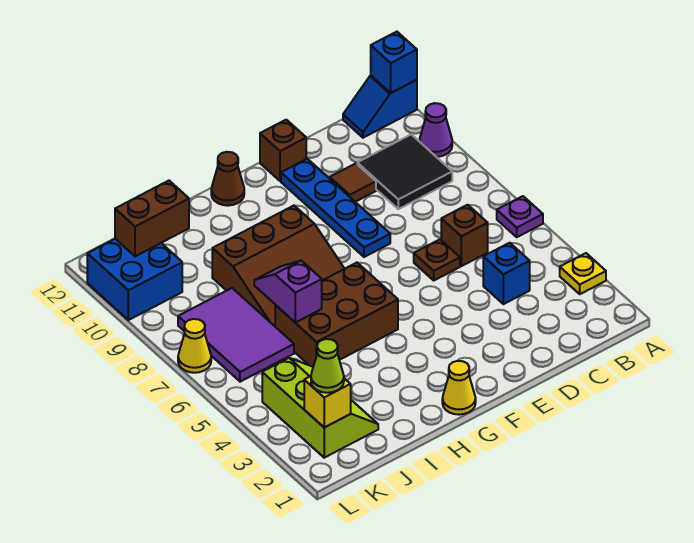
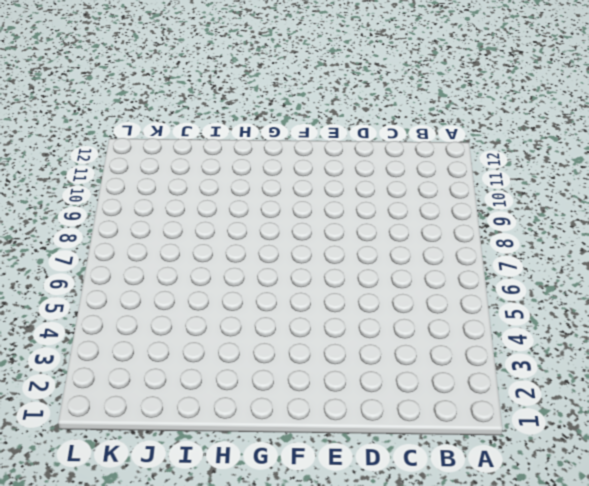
none -> yellow plate A3 level 1
none -> purple plate A6 level 1
none -> purple cone A10 level 1

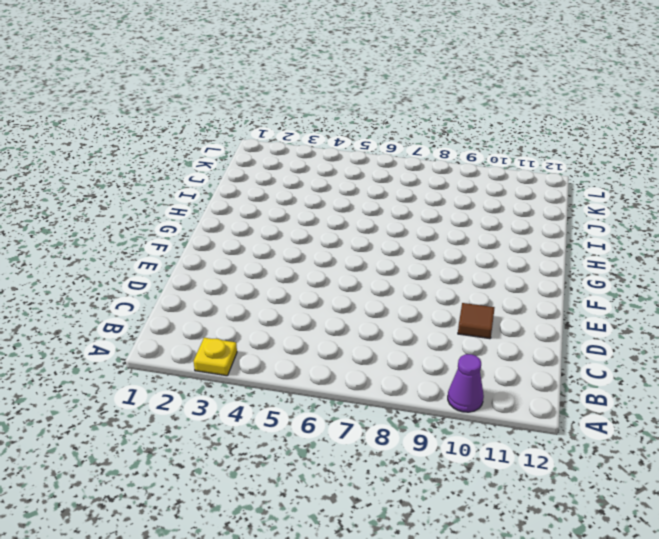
none -> purple plate A6 level 1
none -> blue slope A12:B12 level 1 top A
none -> black tile B9:C10 level 1

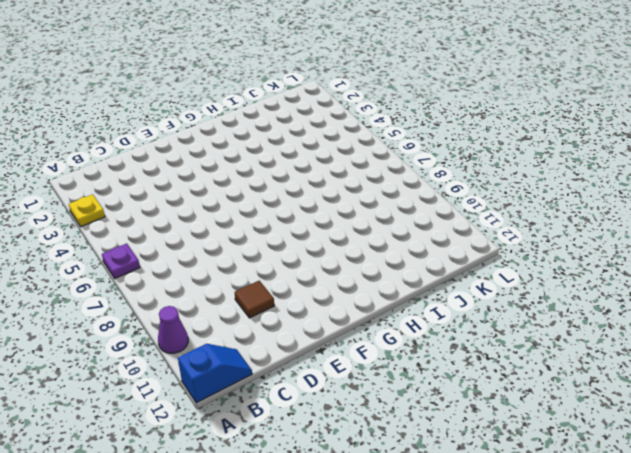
none -> black tile B9:C10 level 1
none -> blue brick C4 level 1
none -> brown brick C6 level 1

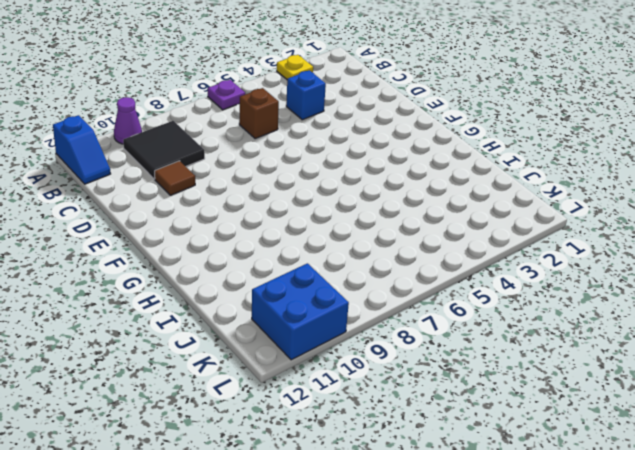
none -> brown plate D6 level 1
none -> blue plate E8:E11 level 1
none -> brown brick E12 level 1

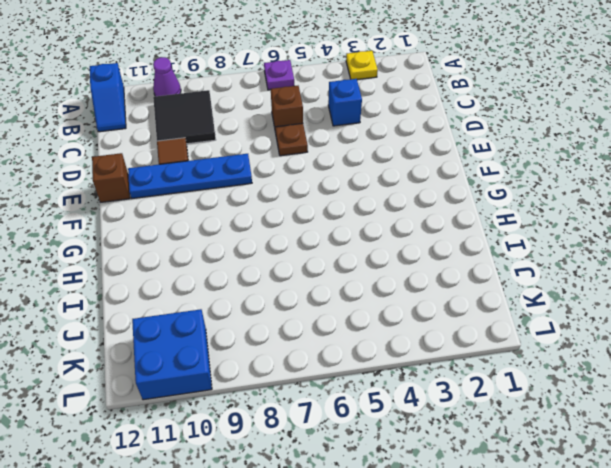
none -> yellow cone G1 level 1
none -> brown brick G5:I6 level 1
none -> brown slope G7:I9 level 1 top 9

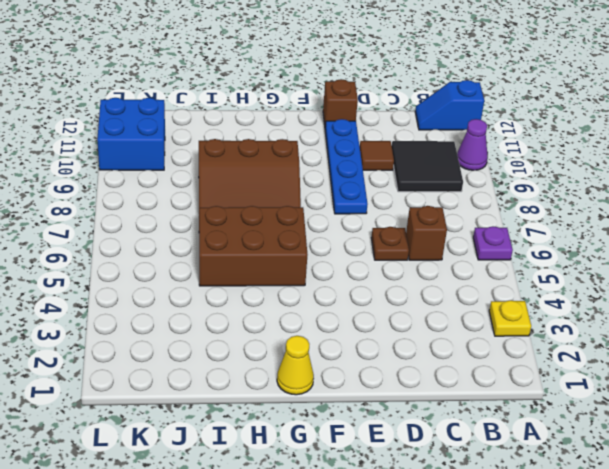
none -> blue brick C4 level 1
none -> brown cone G12 level 1
none -> lime slope J2:K4 level 1 top K

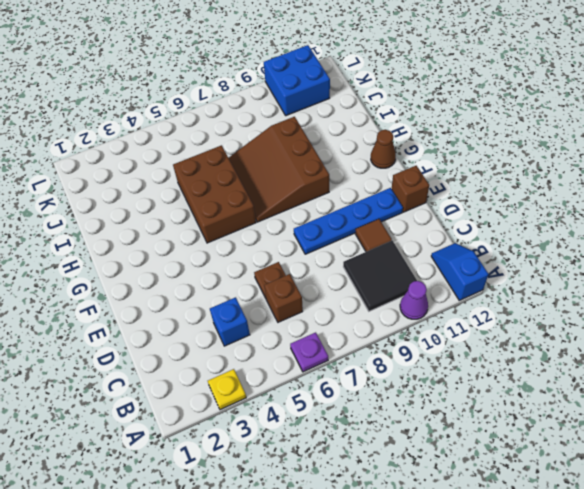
none -> yellow cone G1 level 1
none -> lime slope J2:K4 level 1 top K
none -> purple tile J6:K8 level 1

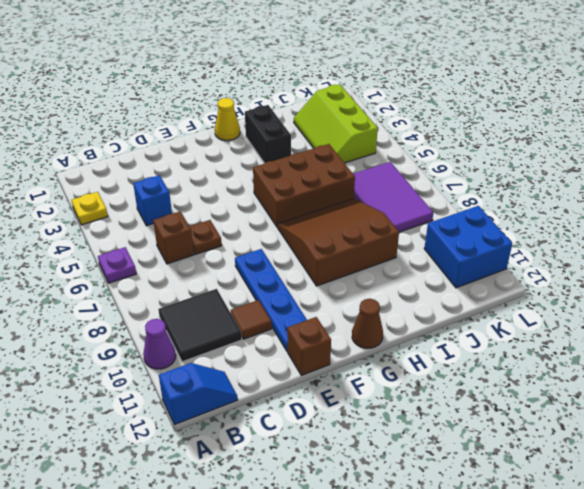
black brick H2:H3 level 1 -> none
none -> yellow cone L7 level 1
none -> blue brick A12 level 2
none -> purple slope I6:I7 level 2 top 6

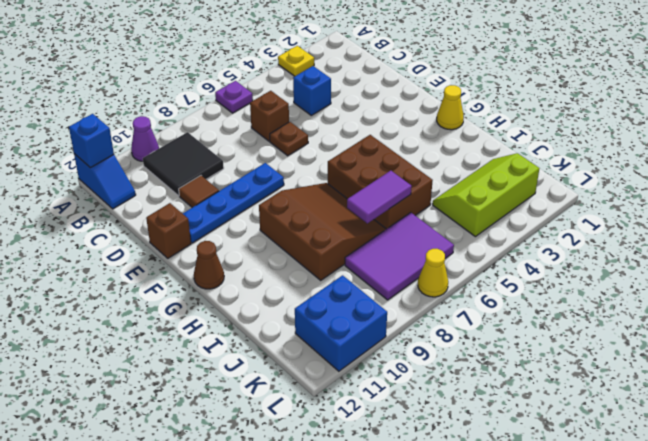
purple tile I6:I7 level 2 -> purple slope I6:I7 level 2 top 6
none -> brown brick J11:K11 level 2
none -> yellow brick K2 level 2
none -> lime cone K2 level 3

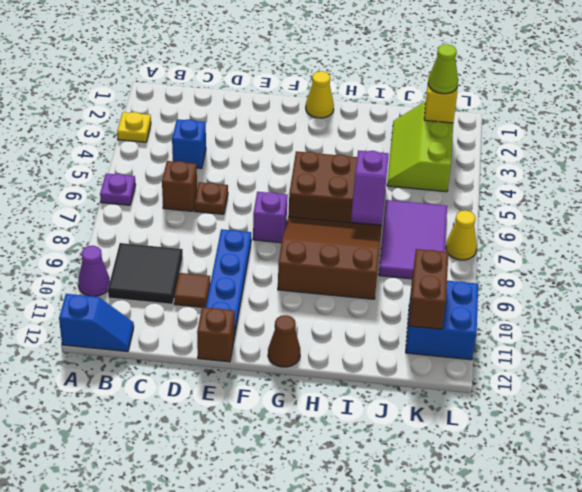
purple brick F7 level 1 -> none
brown brick K10:K11 level 2 -> brown brick J11:K11 level 2
none -> blue brick A12 level 2

